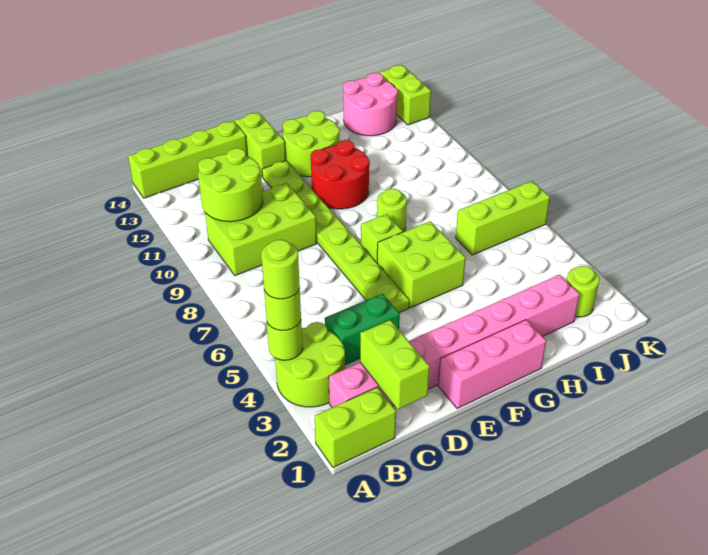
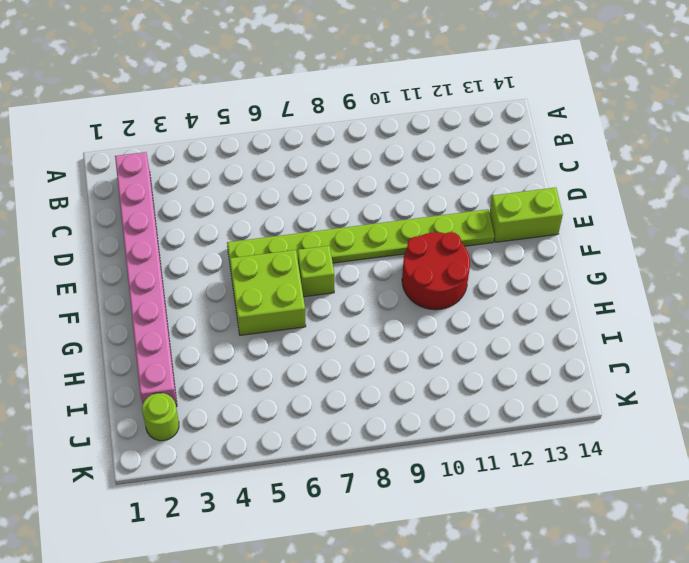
none -> lime brick A1:B1 level 1
none -> lime round brick A3:B4 level 1
none -> lime brick A14:D14 level 1

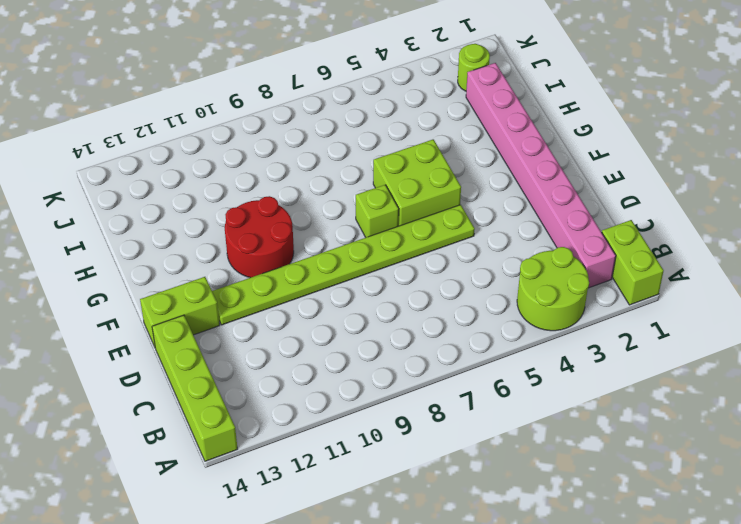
none -> lime brick B9:D10 level 1
none -> green brick C4:D4 level 1
none -> pink brick E1:G1 level 1

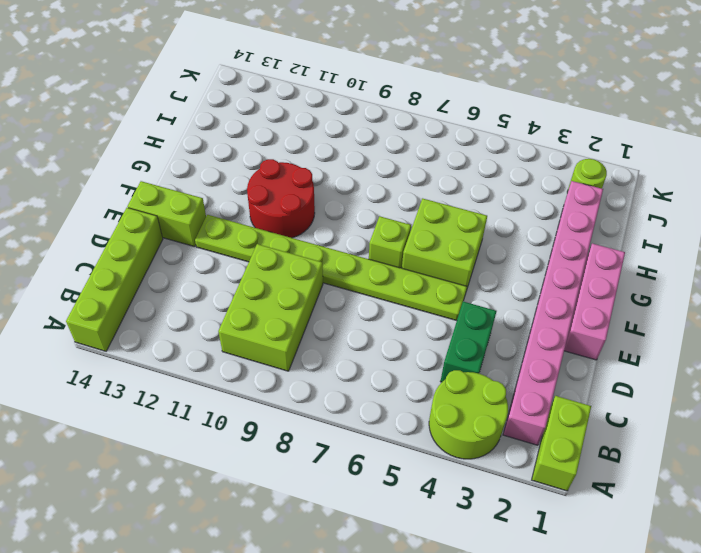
none -> lime round brick F12:G13 level 1
none -> lime round brick G8 level 1
none -> lime brick I6:K6 level 1

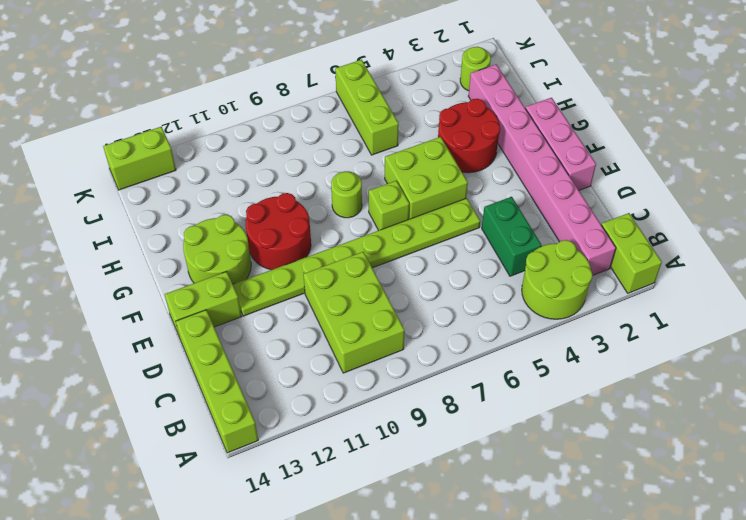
red round brick G3:H4 level 1 -> none
none -> pink round brick I13:J14 level 1
none -> lime round brick A4 level 2
none -> lime round brick B10:C11 level 2

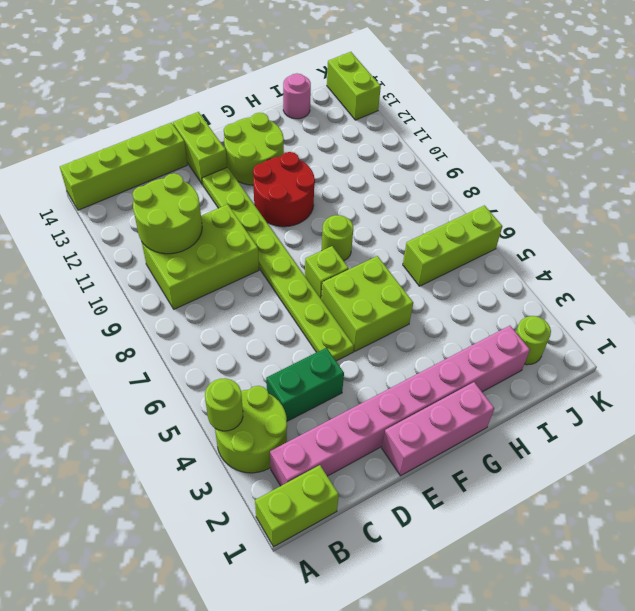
pink round brick I14 level 1 -> pink round brick I13:J14 level 1
none -> lime brick C1:C2 level 2
none -> lime round brick A4 level 3
none -> lime round brick A4 level 4

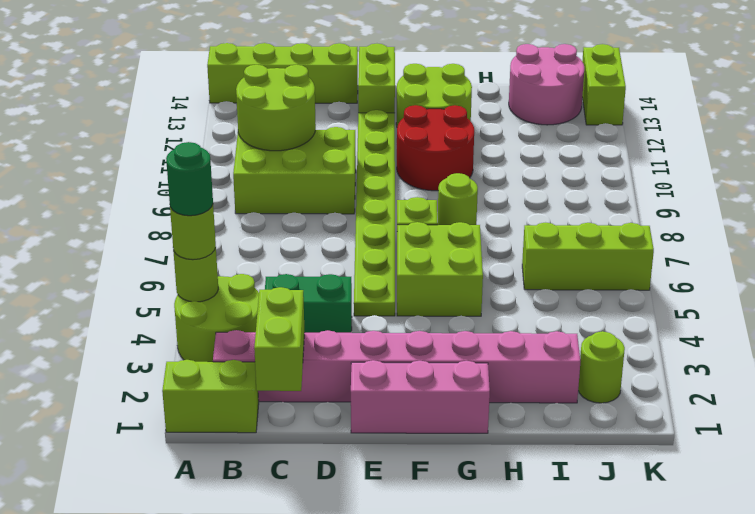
green round brick A4 level 4 -> lime round brick A4 level 4

